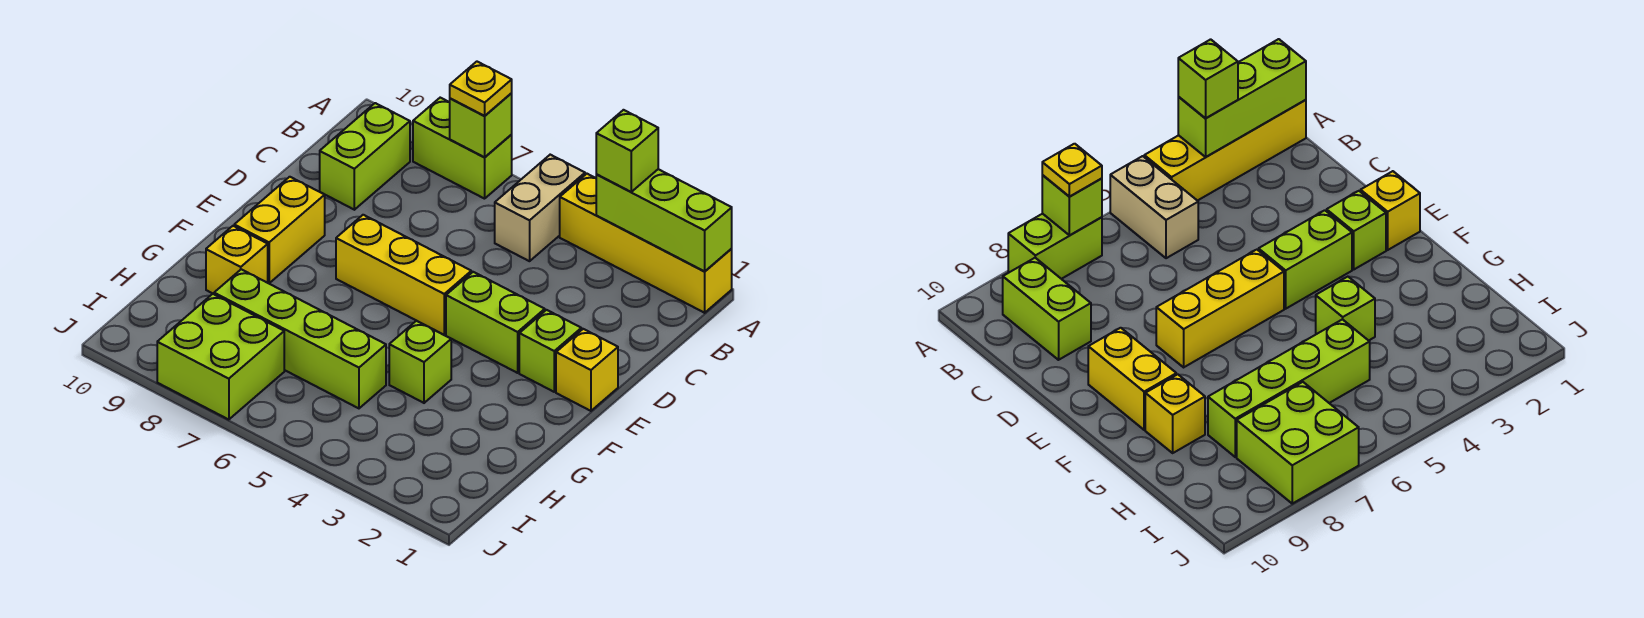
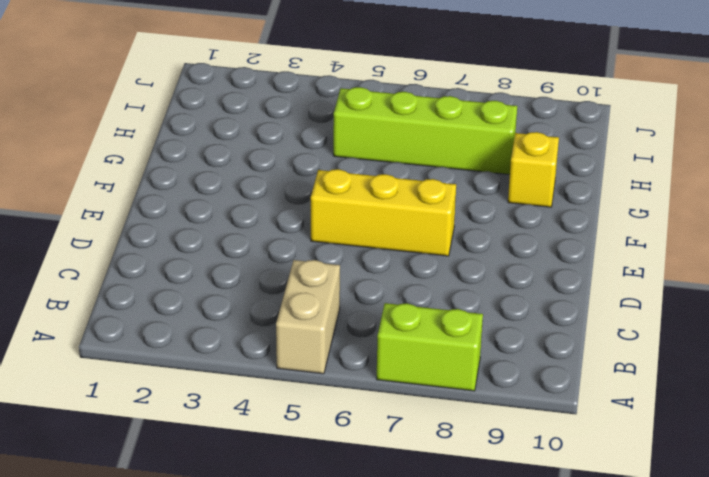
none -> yellow brick A1:A4 level 1
none -> lime brick B9:C9 level 1
none -> yellow brick E1 level 1

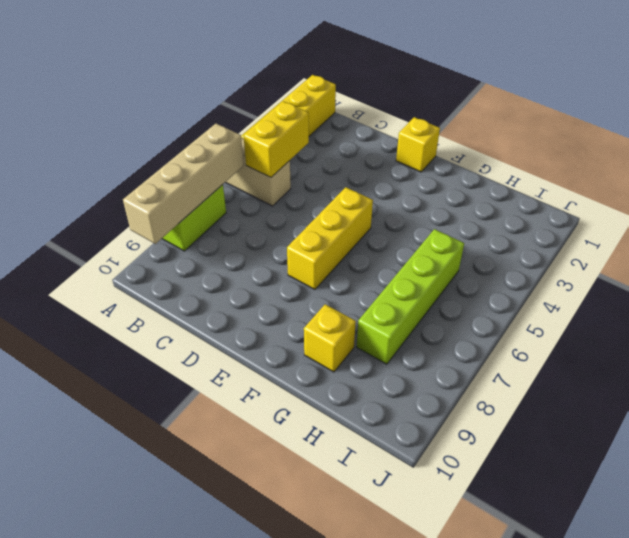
tan brick A6:A9 level 2 -> lime brick A7 level 2
yellow brick B4:B5 level 2 -> yellow brick E9:F9 level 1
none -> lime brick B9:C9 level 1
none -> lime brick E2 level 1
none -> lime brick E3:E4 level 1

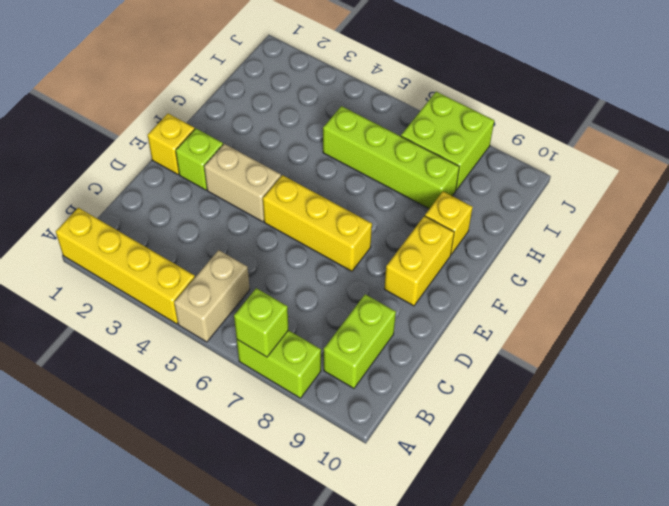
tan brick E3:E4 level 1 -> lime brick E3:E4 level 1
none -> lime brick G4 level 1
none -> lime brick A1:A3 level 2
none -> lime brick A3 level 3

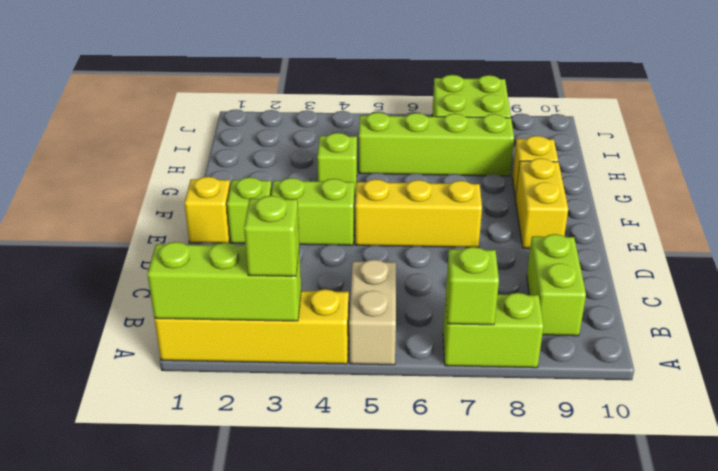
none -> yellow plate A7 level 3

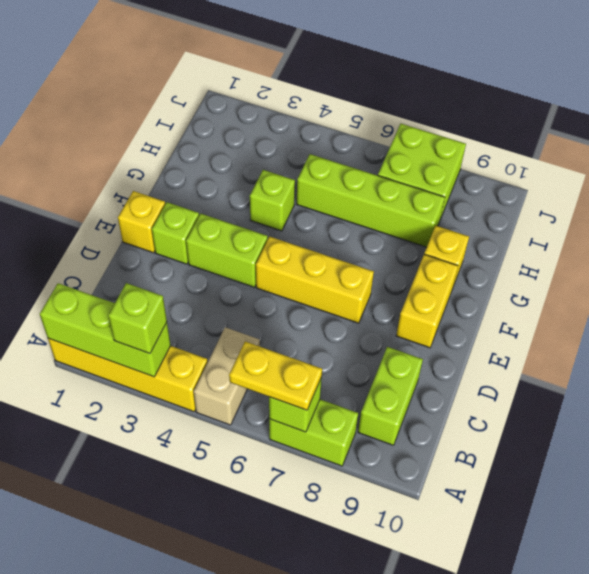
yellow plate A6:A7 level 3 -> yellow plate A7 level 3

